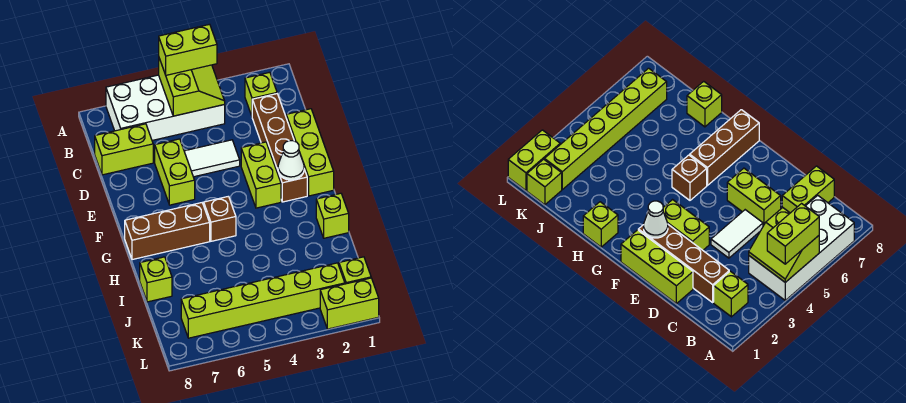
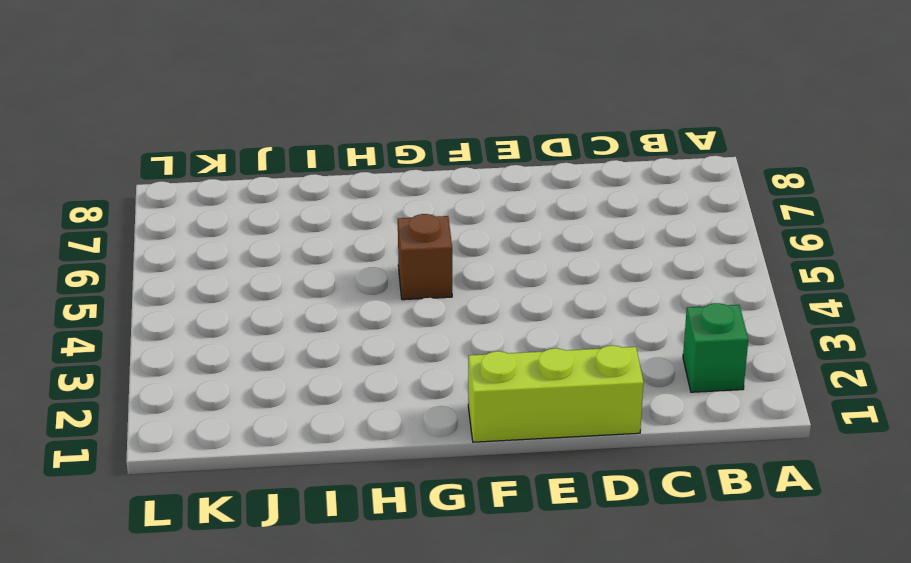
green brick B2 level 1 -> lime brick B2 level 1
none -> white brick A4:B7 level 1
none -> brown brick C2:F2 level 1
none -> lime brick C7:C8 level 1

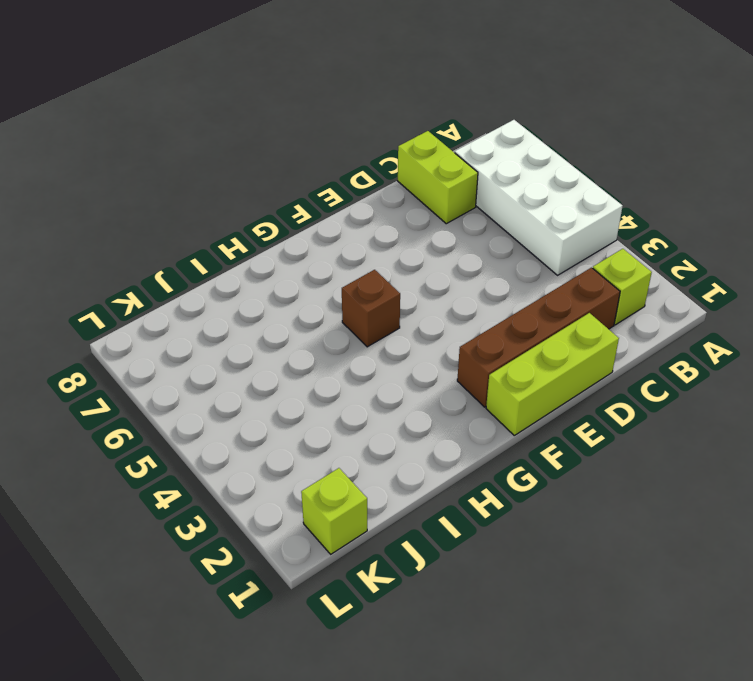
none -> white tile D4:D5 level 1
none -> lime brick D6:E6 level 1
none -> lime brick E3:F3 level 1

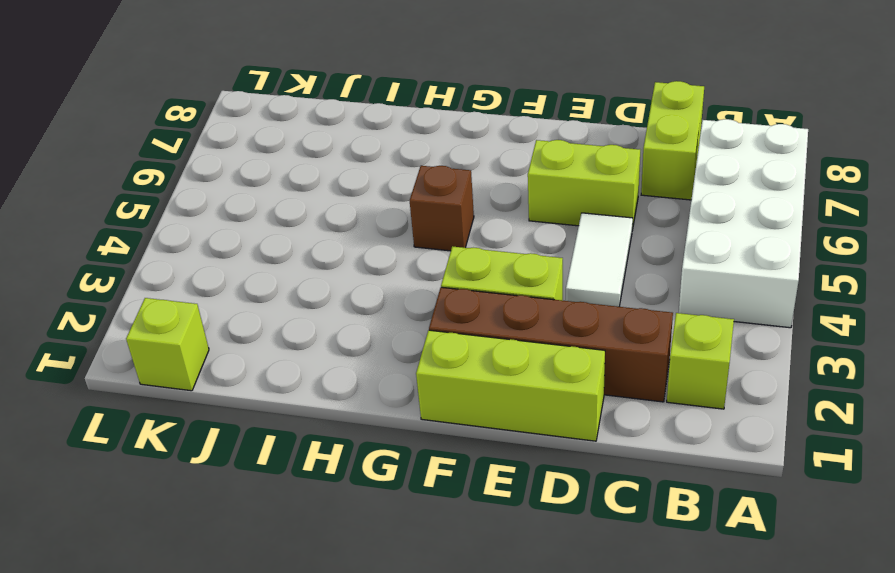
none -> brown brick G6:G8 level 1
none -> lime brick H1 level 1
none -> lime brick I8 level 1

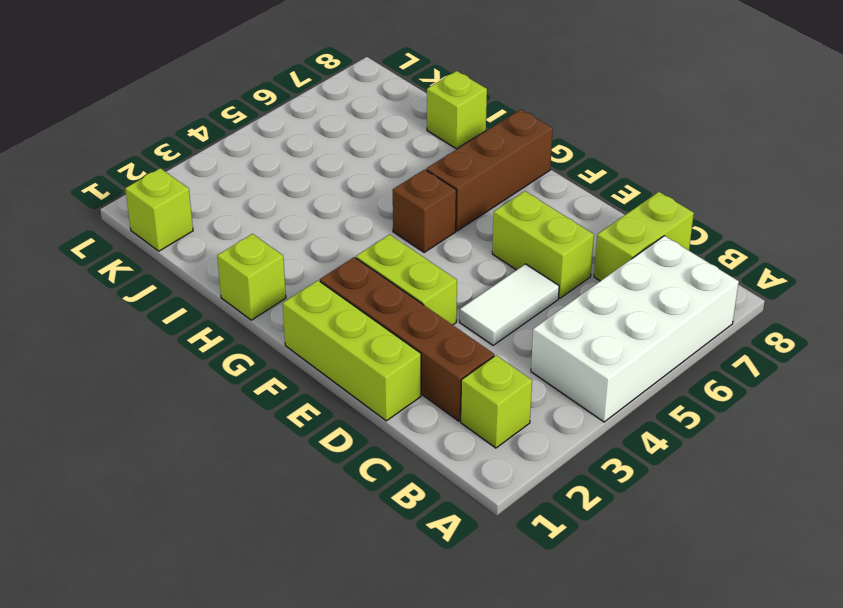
none -> lime brick K2:K7 level 1
none -> lime brick L1:L2 level 1
none -> lime slope A4:B5 level 2 top 5

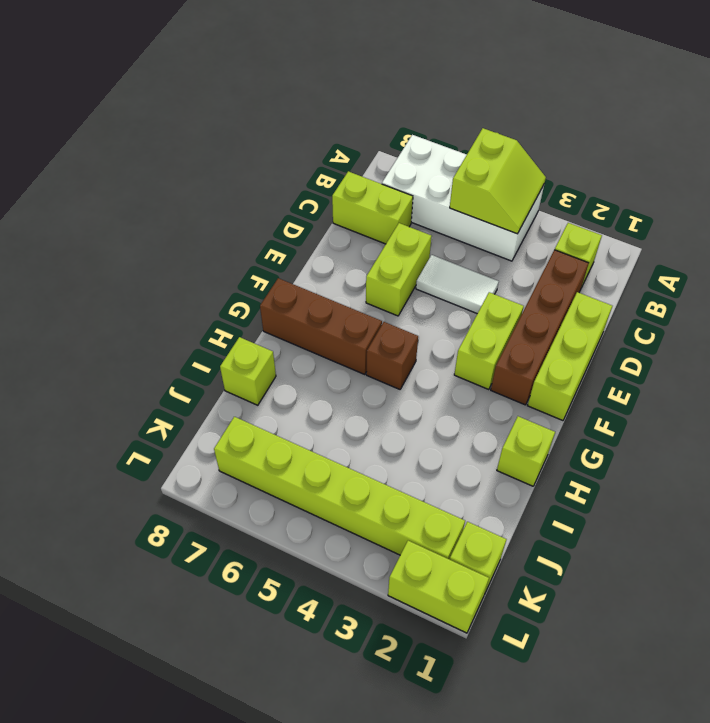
none -> white cone F2 level 2
none -> lime brick A4:A5 level 3

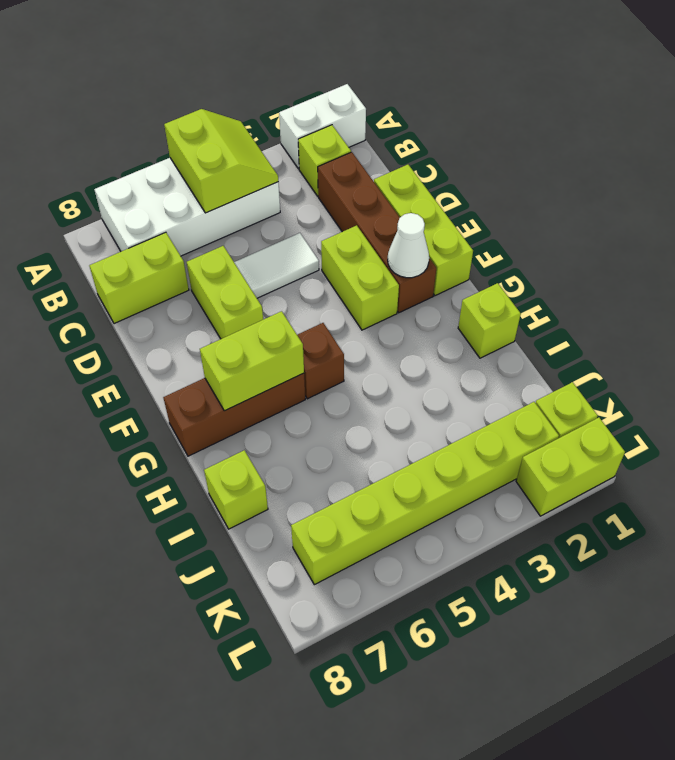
white brick A1:A2 level 1 -> none
lime brick G6:G7 level 2 -> lime brick A4:A5 level 3

